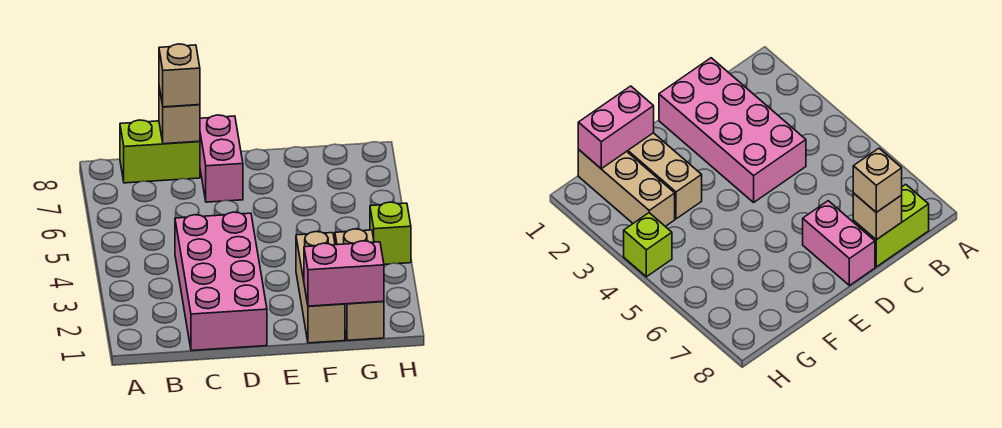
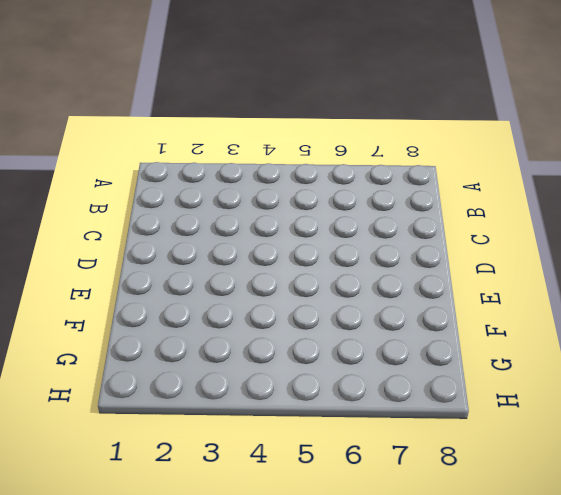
none -> lime brick B8:C8 level 1
none -> pink brick C1:D4 level 1

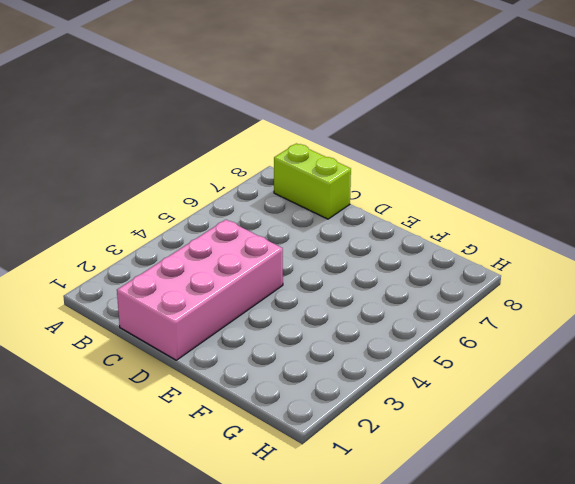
none -> pink brick D7:D8 level 1
none -> tan brick F1:F3 level 1

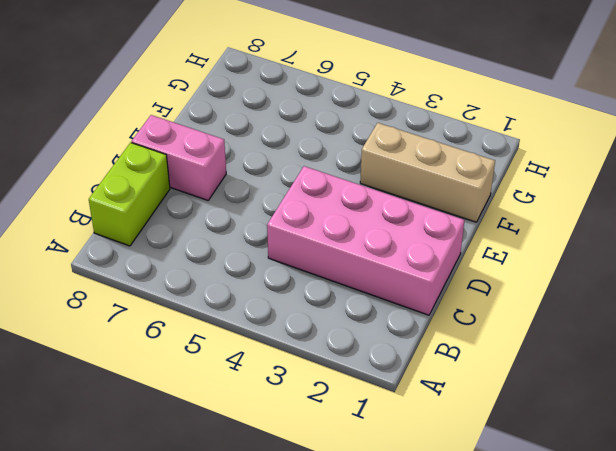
none -> tan brick G1:G3 level 1
none -> lime brick H4 level 1

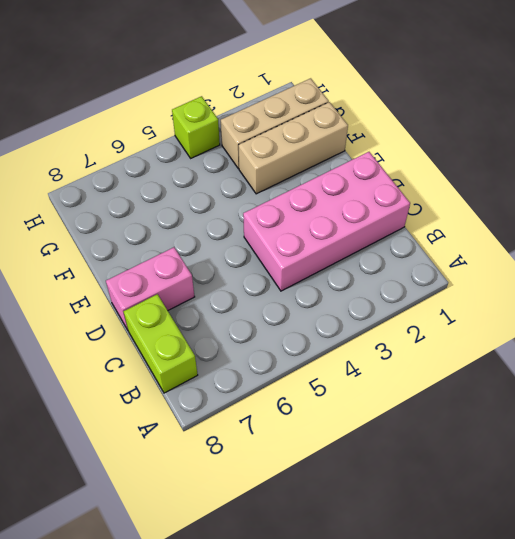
none -> tan brick C8 level 2
none -> pink brick F1:G1 level 2

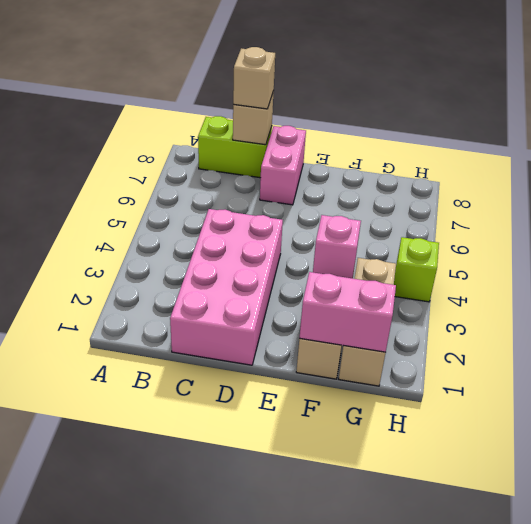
pink brick F3 level 2 -> none

